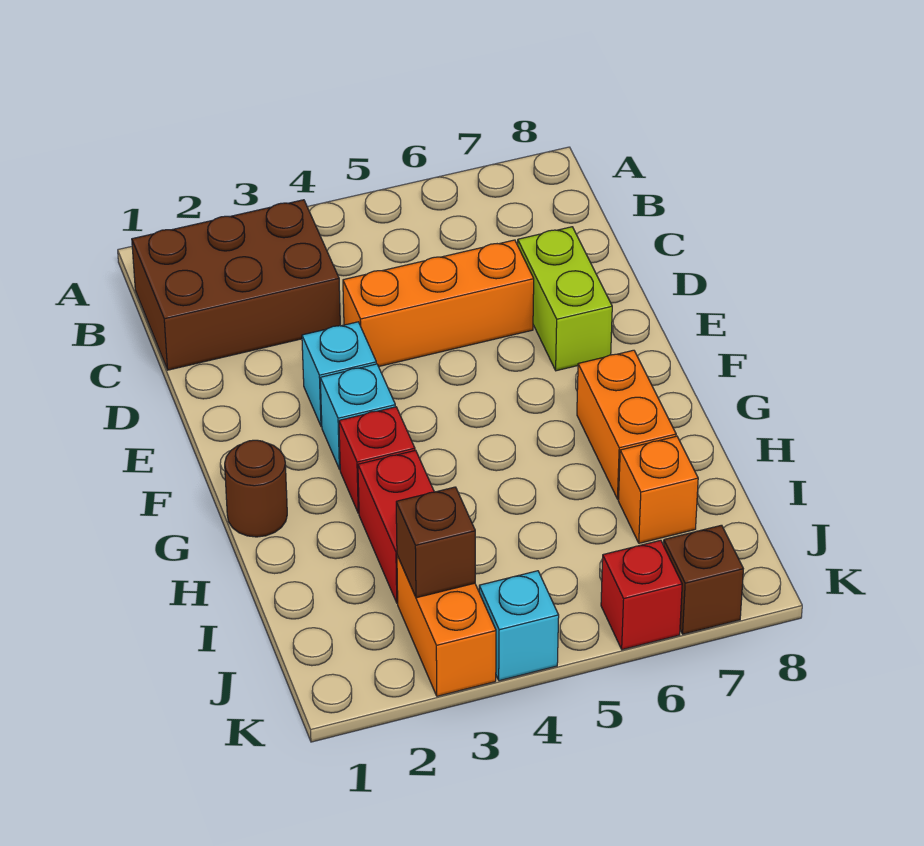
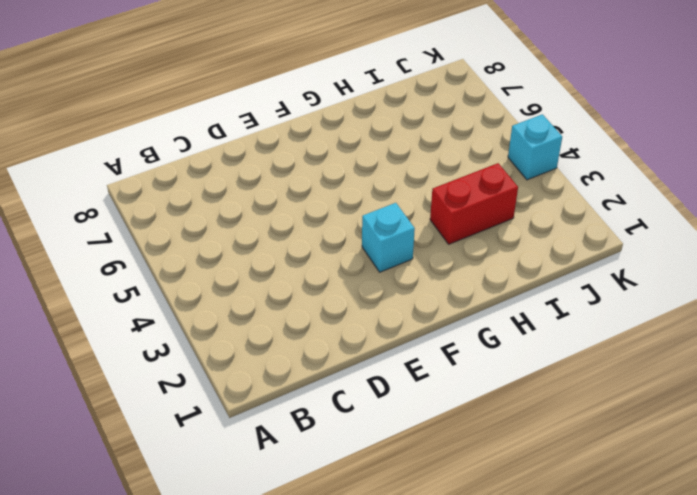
none -> brown brick B1:C3 level 1
none -> orange brick D4:D6 level 1
none -> lime brick D7:E7 level 1

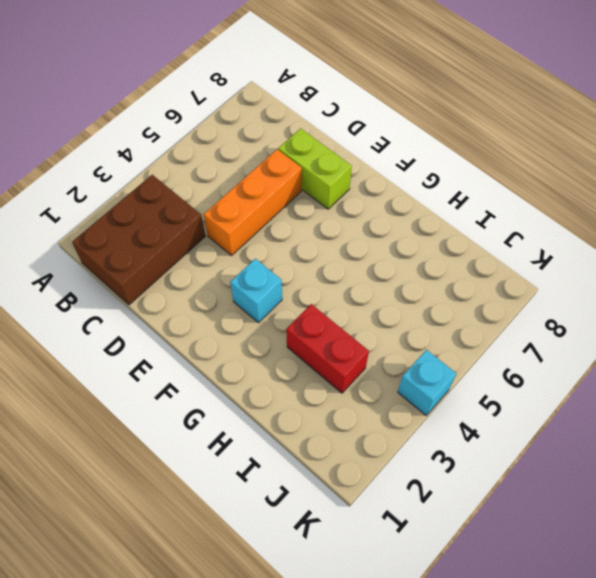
none -> cyan brick E3 level 1
none -> brown round brick G1 level 1
none -> red brick G3 level 1

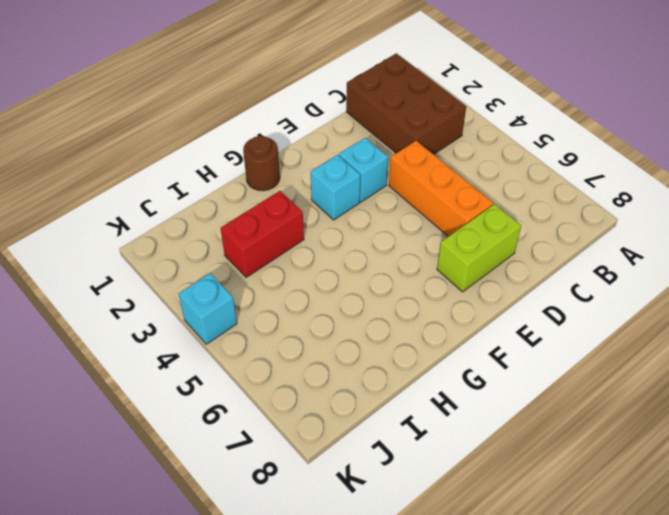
none -> red brick G3 level 1
none -> orange brick G7:H7 level 1
none -> orange brick I7 level 1

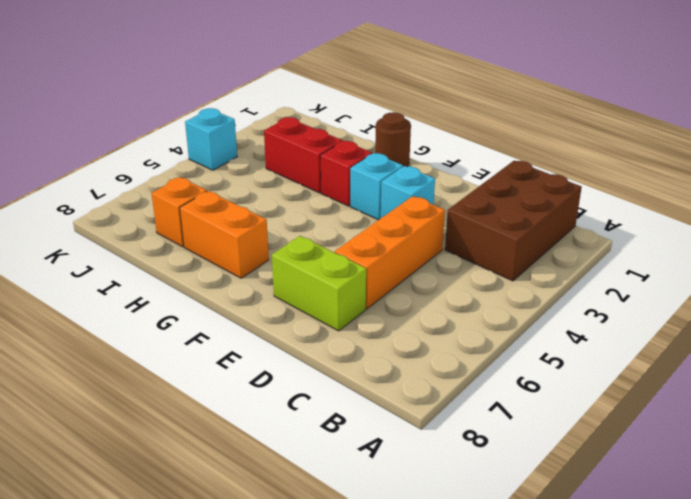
none -> orange brick J3:K3 level 1
none -> red brick K6 level 1
none -> brown brick K7 level 1

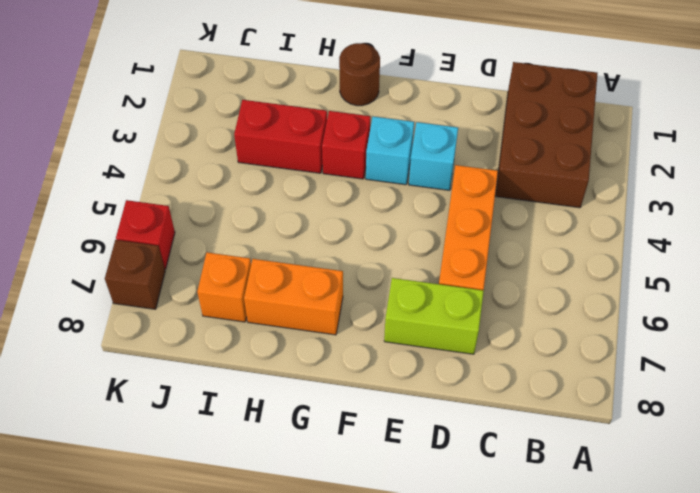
none -> orange brick J3:K3 level 1
none -> cyan brick K4 level 1
none -> brown brick J3 level 2

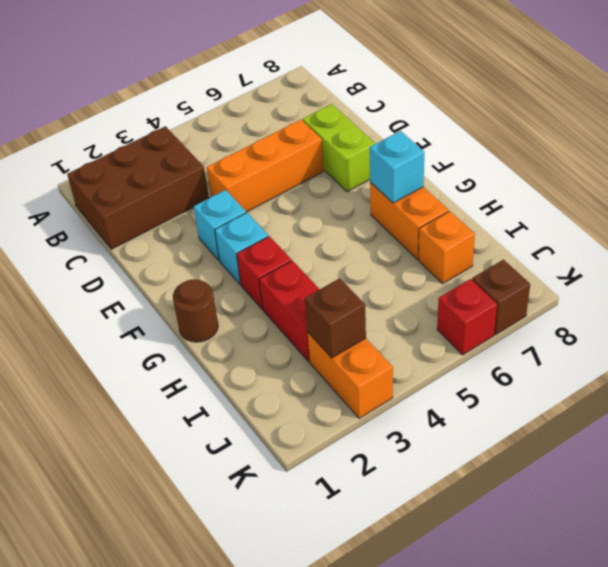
cyan brick G7 level 2 -> cyan brick K4 level 1

